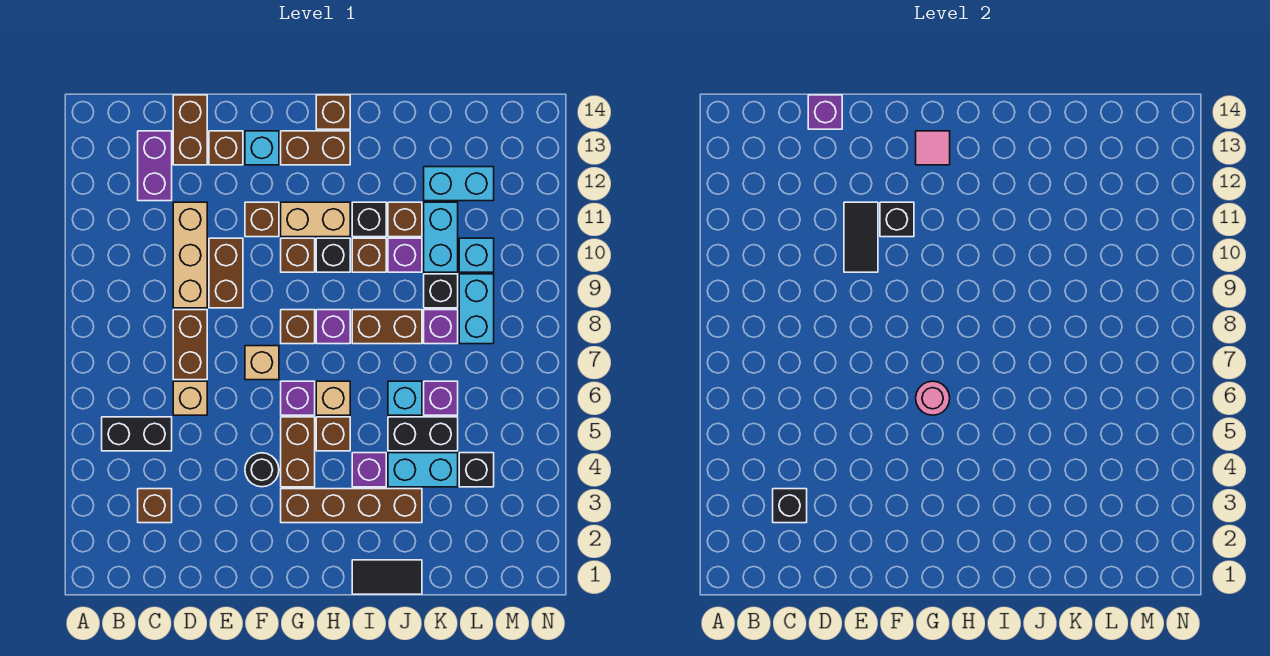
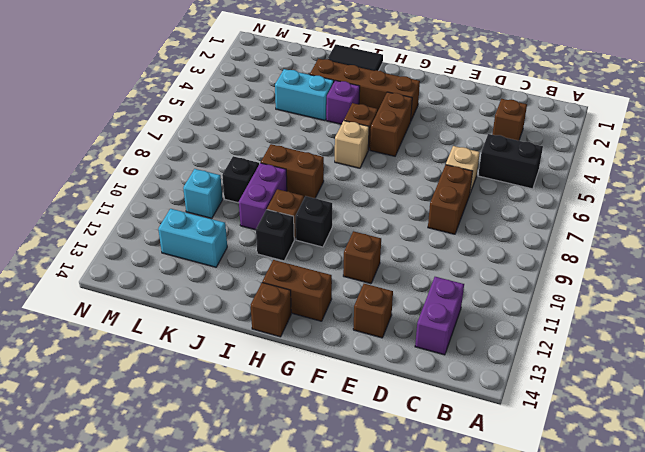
purple brick J9:J10 level 1 -> purple brick J10 level 1
none -> tan brick D9:D11 level 1
none -> brown brick D13:D14 level 1
none -> brown brick E9:E10 level 1
none -> black round brick F4 level 1

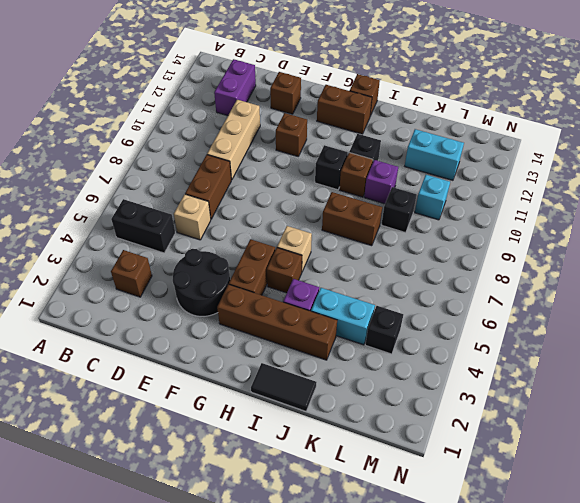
black round brick E3:F4 level 1 -> black round brick F4 level 1
none -> brown brick D13:D14 level 1
none -> brown brick E9:E10 level 1
none -> tan brick F7 level 1
none -> cyan brick F13 level 1

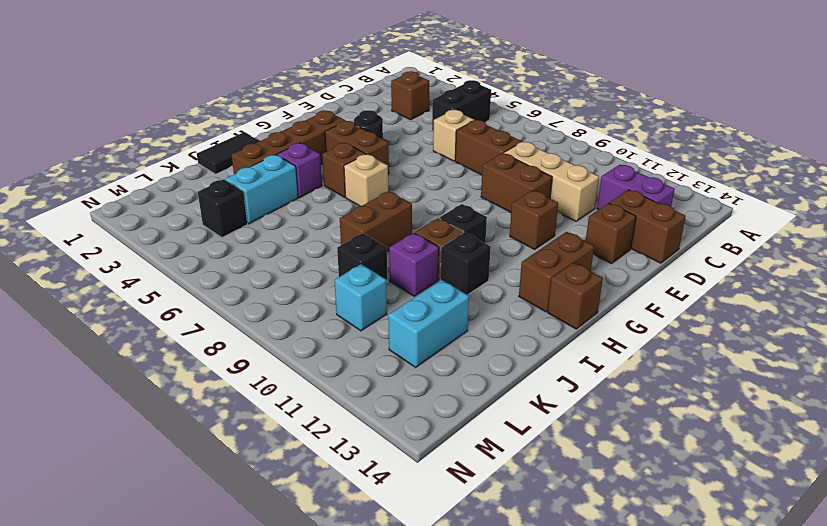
none -> tan brick F7 level 1
none -> cyan brick F13 level 1
none -> purple brick G6 level 1
none -> brown brick G8 level 1

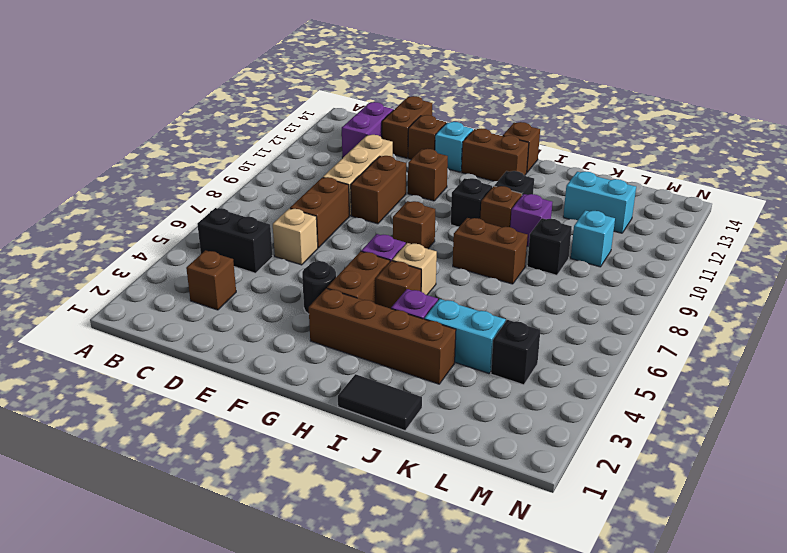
none -> tan brick F7 level 1
none -> brown brick G10 level 1
none -> tan brick G11:H11 level 1
none -> purple brick H8 level 1

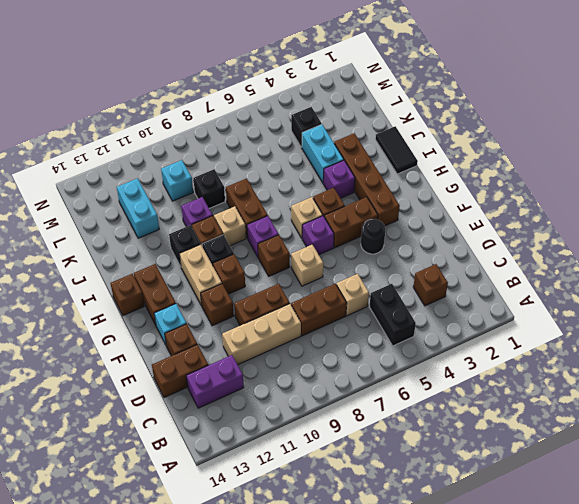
tan brick I9 level 1 -> none
none -> black brick J5:K5 level 1
none -> cyan brick J6 level 1
none -> brown brick J11 level 1
none -> purple brick K6 level 1

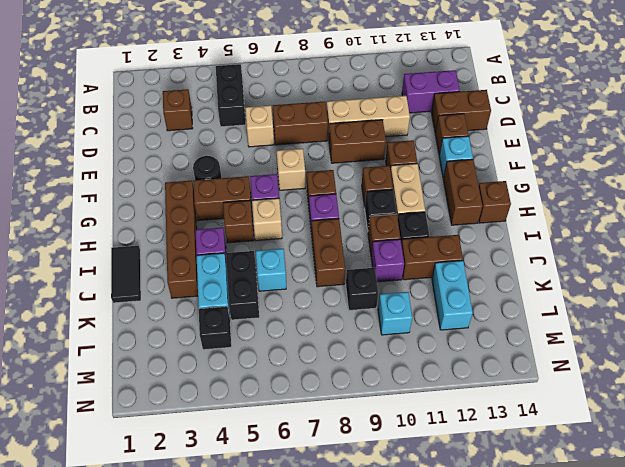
brown brick J11:J12 level 1 -> brown brick J11 level 1
none -> purple brick K6 level 1
none -> purple brick K8 level 1
none -> cyan brick K10:K11 level 1
none -> cyan brick L8:L9 level 1

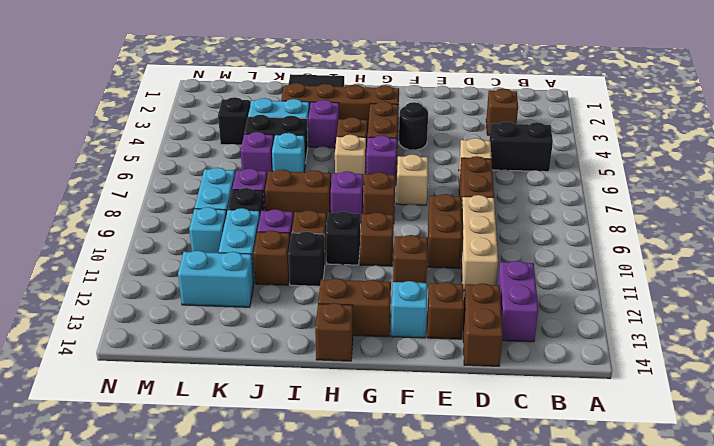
none -> tan brick G11:H11 level 1
none -> black brick C3 level 2
none -> purple brick D14 level 2
none -> black tile E10:E11 level 2

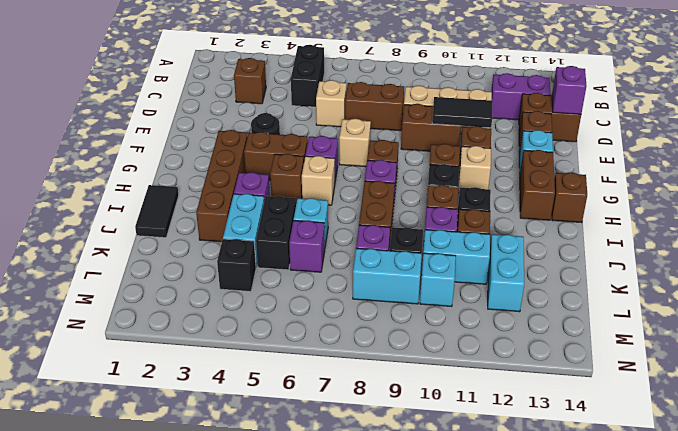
tan brick G11 level 1 -> tan brick G11:H11 level 1
none -> black brick C3 level 2
none -> black brick F11 level 2
none -> pink round brick G6 level 2
none -> pink tile G13 level 2

